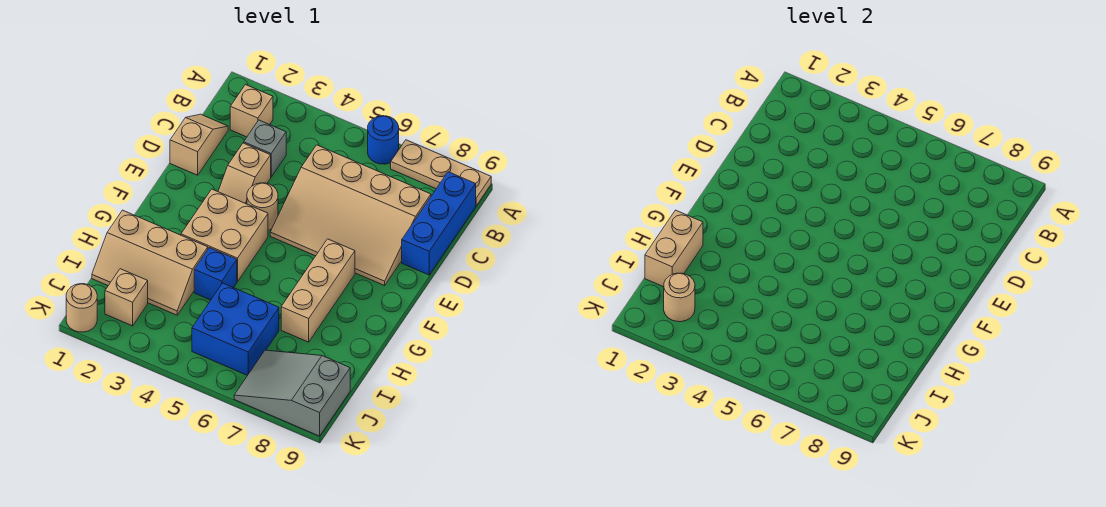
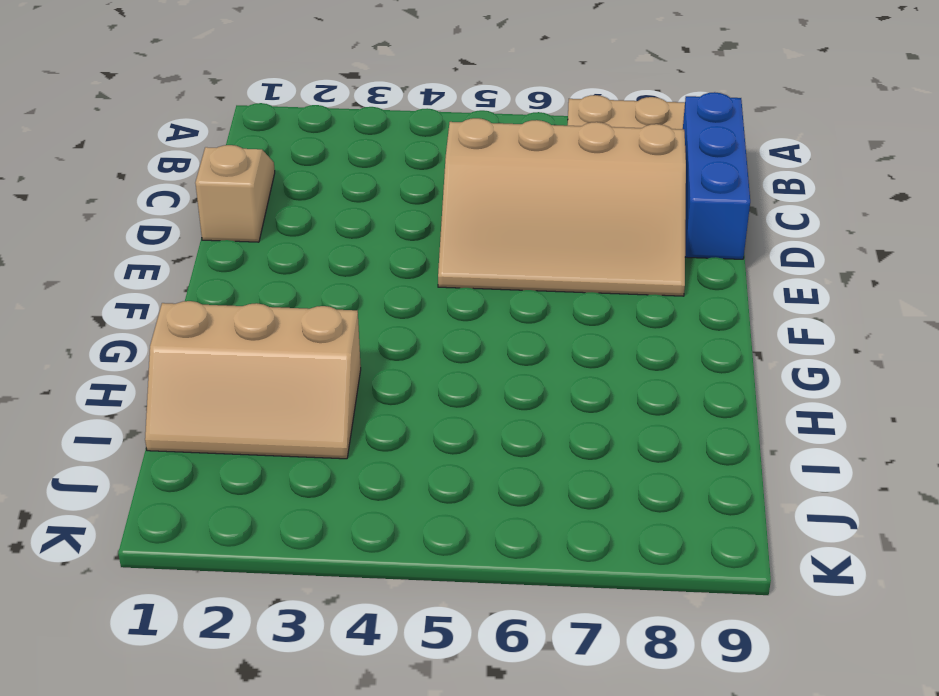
none -> blue round brick A6 level 1
none -> tan brick B2 level 1
none -> grey brick C3 level 1

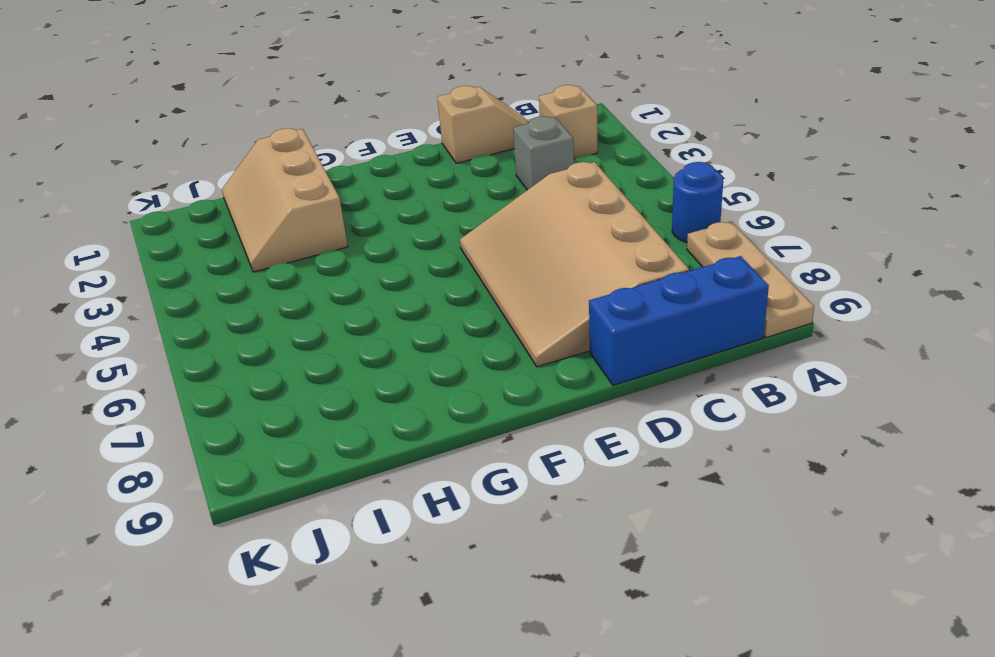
none -> tan slope D3:E3 level 1 top D
none -> tan round brick E4 level 1
none -> tan brick F3:G4 level 1

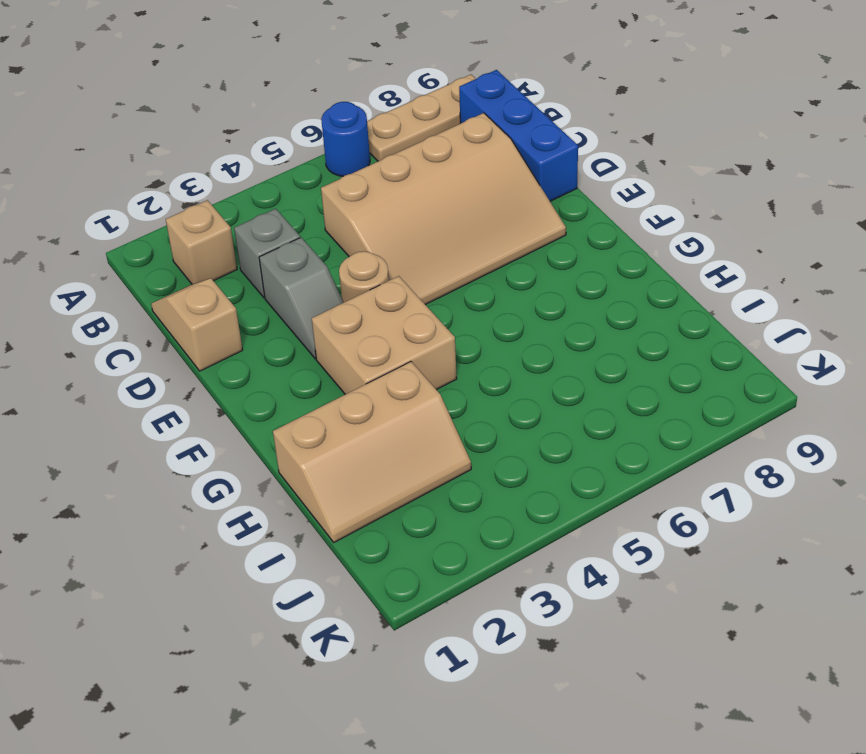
grey slope D3:E3 level 1 top D -> tan slope D3:E3 level 1 top D
none -> tan brick F7:H7 level 1
none -> blue brick H4 level 1
none -> blue brick I5:J6 level 1

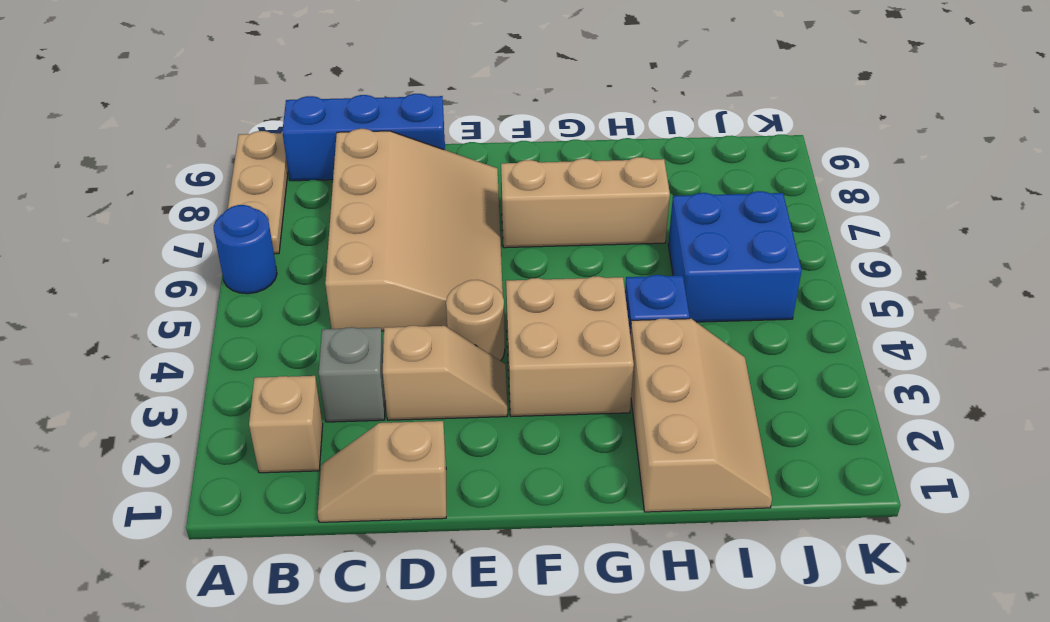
none -> tan brick J2 level 1
none -> grey slope J7:K9 level 1 top 9
none -> tan round brick K1 level 1

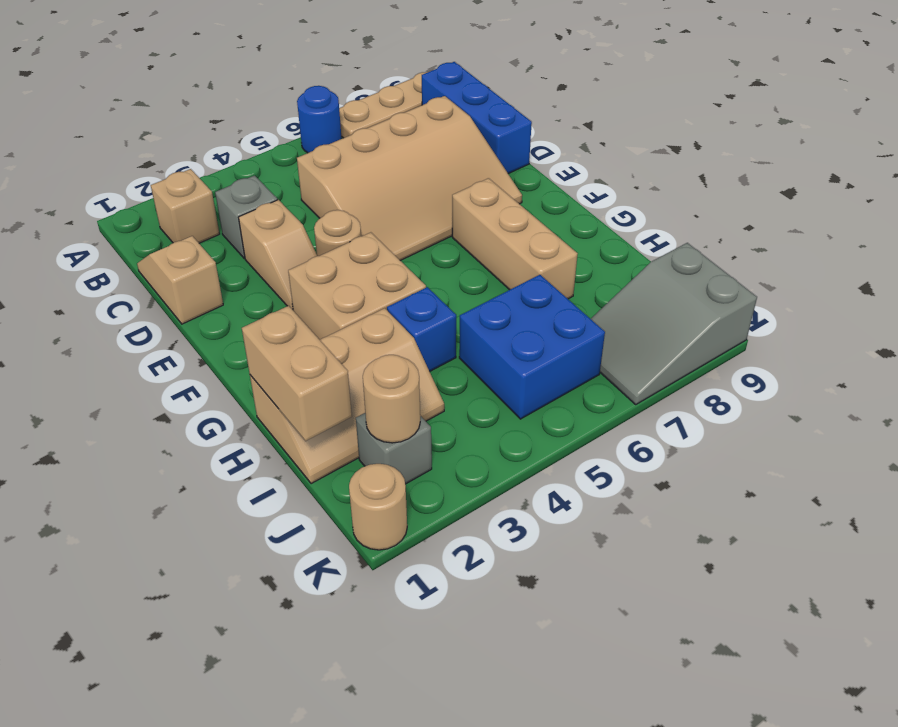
grey brick J2 level 1 -> tan brick J2 level 1

